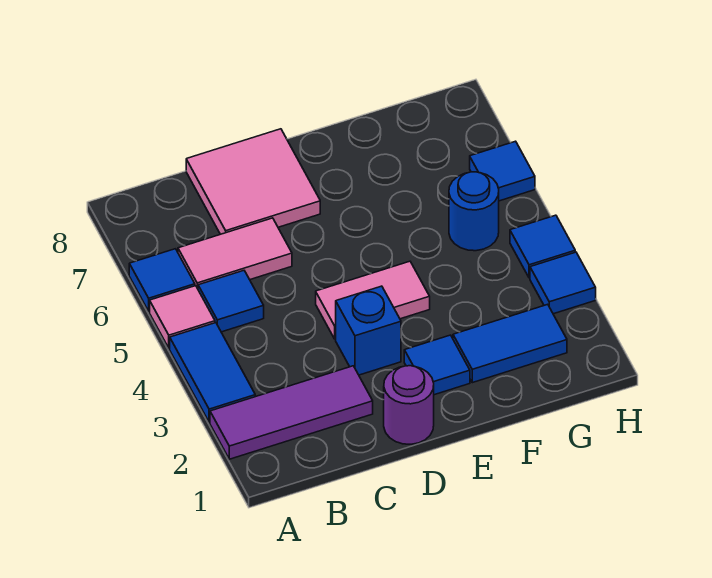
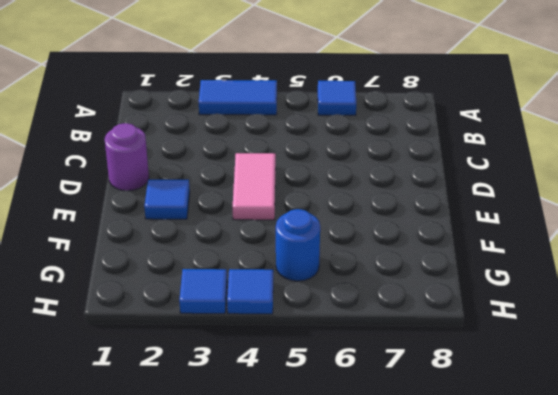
none -> purple tile A2:C2 level 1
none -> pink tile A5 level 1
none -> blue tile B5 level 1

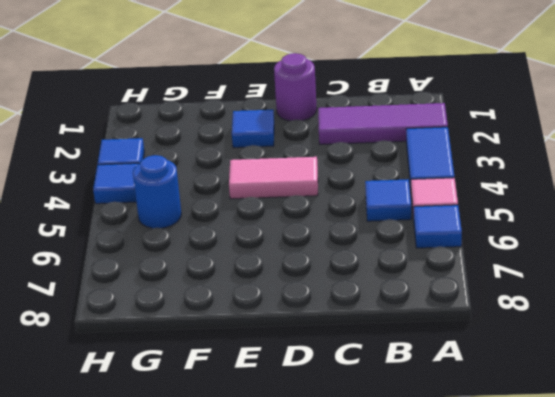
none -> pink tile B6:C6 level 1
none -> pink tile C7:D8 level 1
none -> blue brick D3 level 1

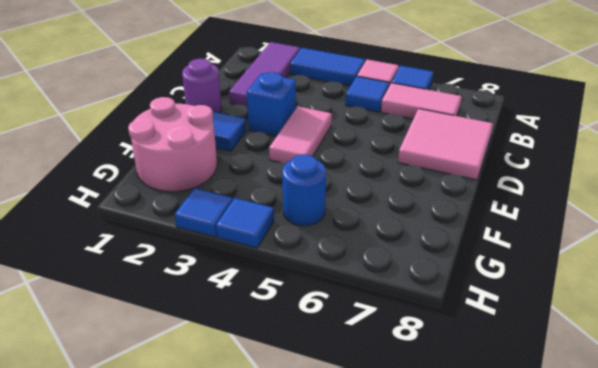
pink tile B6:B7 level 1 -> pink tile B6:C6 level 1
pink round brick F1:G2 level 1 -> blue tile F2:G2 level 1
none -> blue tile H6 level 1

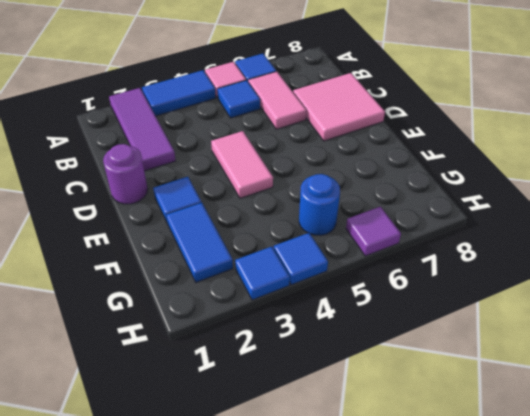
purple tile H6 level 1 -> blue tile H6 level 1
none -> blue brick D3 level 1

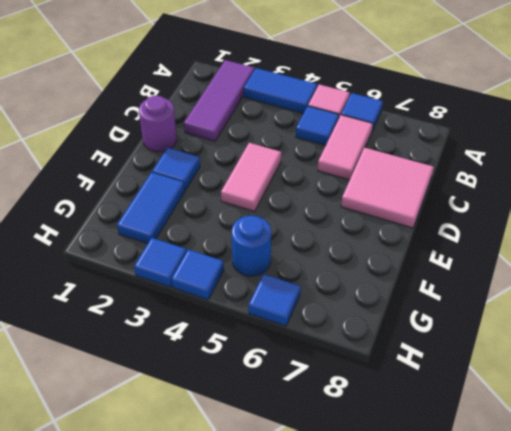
none -> blue brick D3 level 1

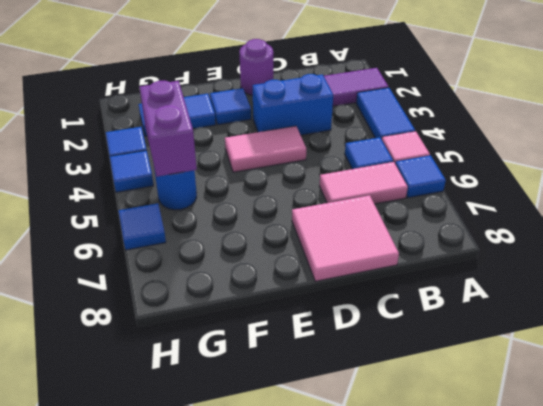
blue brick C3:D3 level 1 -> blue brick D3 level 1
purple brick G4:G5 level 2 -> none

